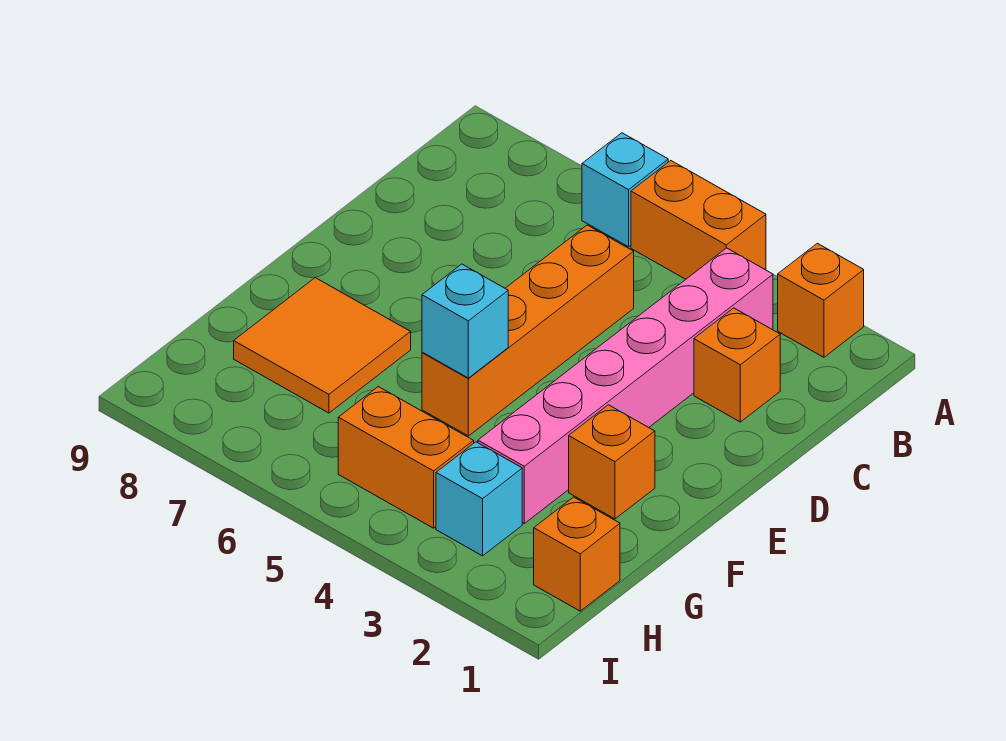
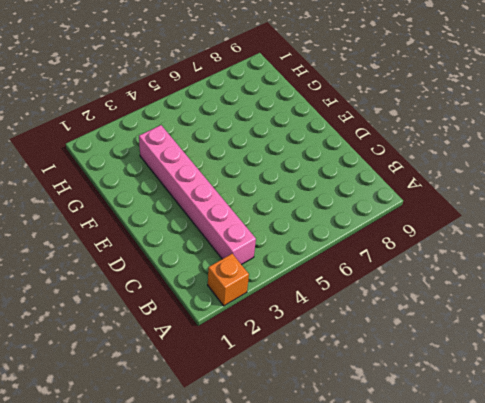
none -> orange brick A4:A5 level 1
none -> cyan brick A6 level 1
none -> orange brick C2 level 1

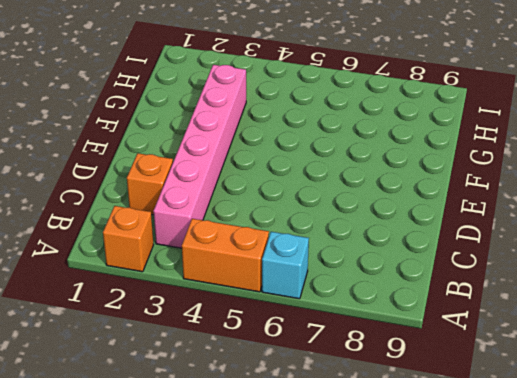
none -> orange brick C5:F5 level 1
none -> orange brick F2 level 1
none -> orange tile F7:G8 level 1

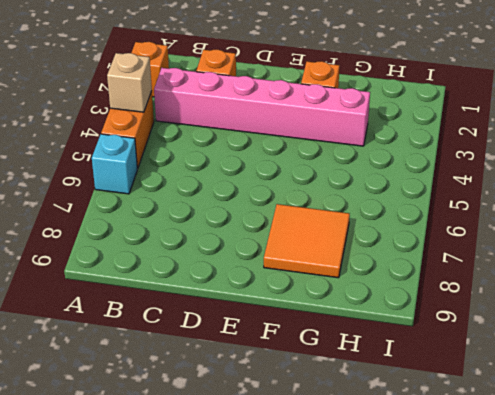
tan brick A4 level 2 -> none
none -> orange brick C5:F5 level 1
none -> orange brick H1 level 1
none -> cyan brick H3 level 1

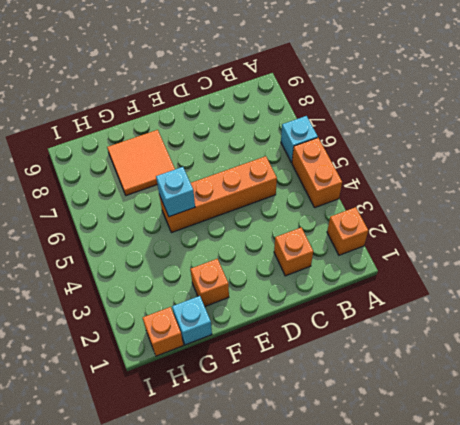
cyan brick G1 level 1 -> cyan brick H3 level 1
none -> pink brick B3:G3 level 1
none -> orange brick H4:H5 level 1

